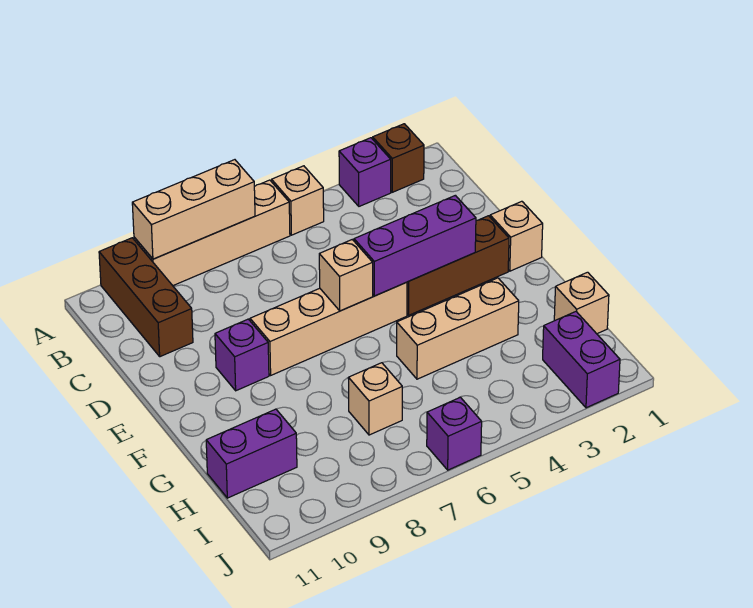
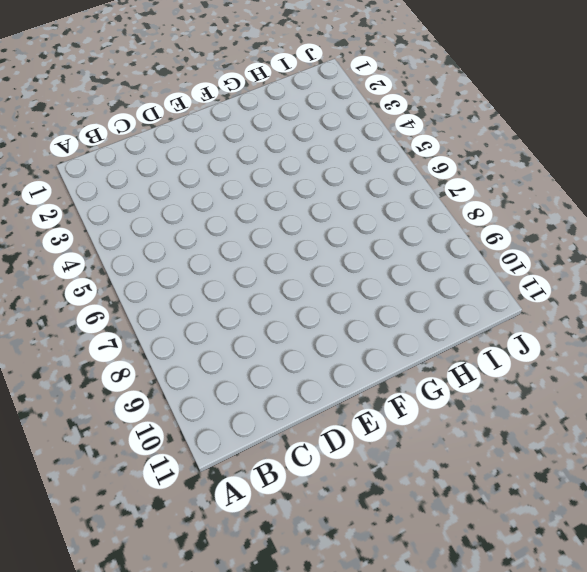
none -> brown brick A2 level 1
none -> purple brick A3 level 1
none -> tan brick A5 level 1

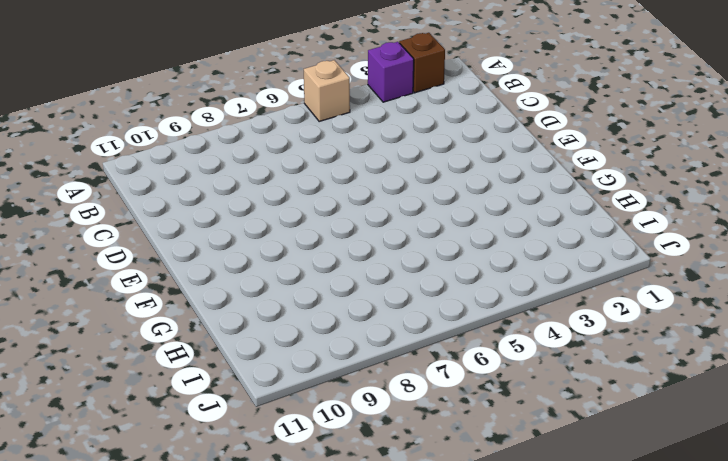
none -> tan brick A6:A9 level 1
none -> brown brick A10:C10 level 1
none -> tan brick E1 level 1

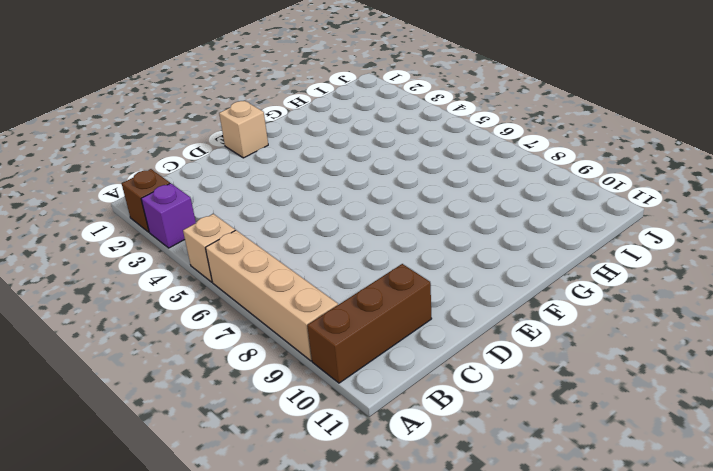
none -> brown brick E2:E4 level 1
none -> tan brick E5:E8 level 1
none -> purple brick E9 level 1

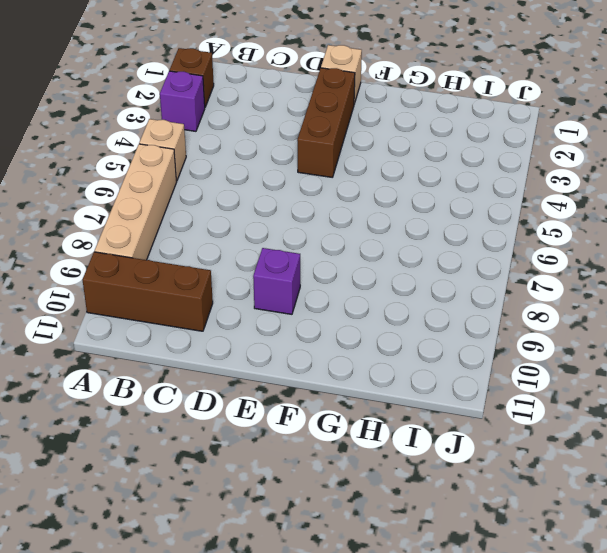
none -> tan brick E5:E8 level 1
none -> tan brick G3:G5 level 1
none -> tan brick H1 level 1

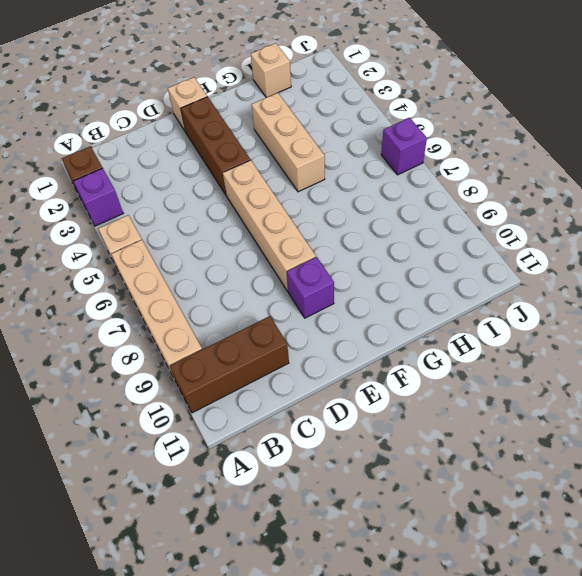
none -> tan brick H7 level 1
none -> purple brick H10:H11 level 1
none -> purple brick I2:J2 level 1

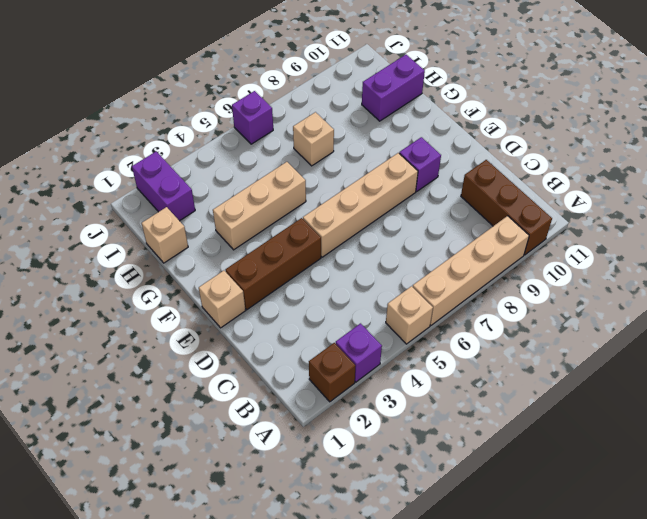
none -> tan brick A7:A9 level 2
none -> purple brick E3:E5 level 2
none -> tan brick E6 level 2

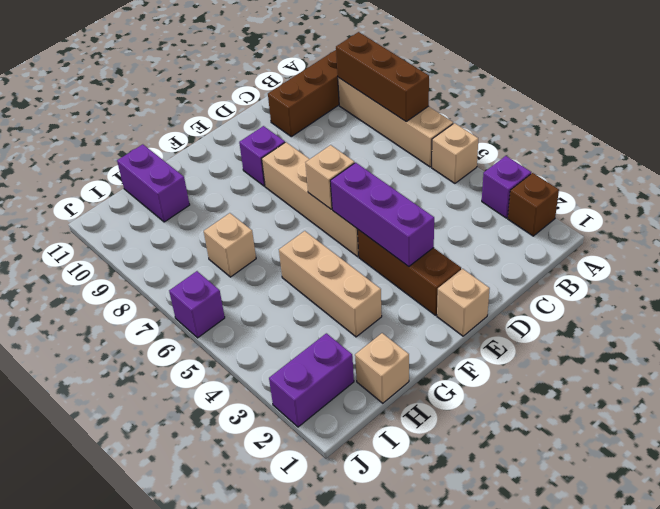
brown brick A7:A9 level 2 -> tan brick A7:A9 level 2

